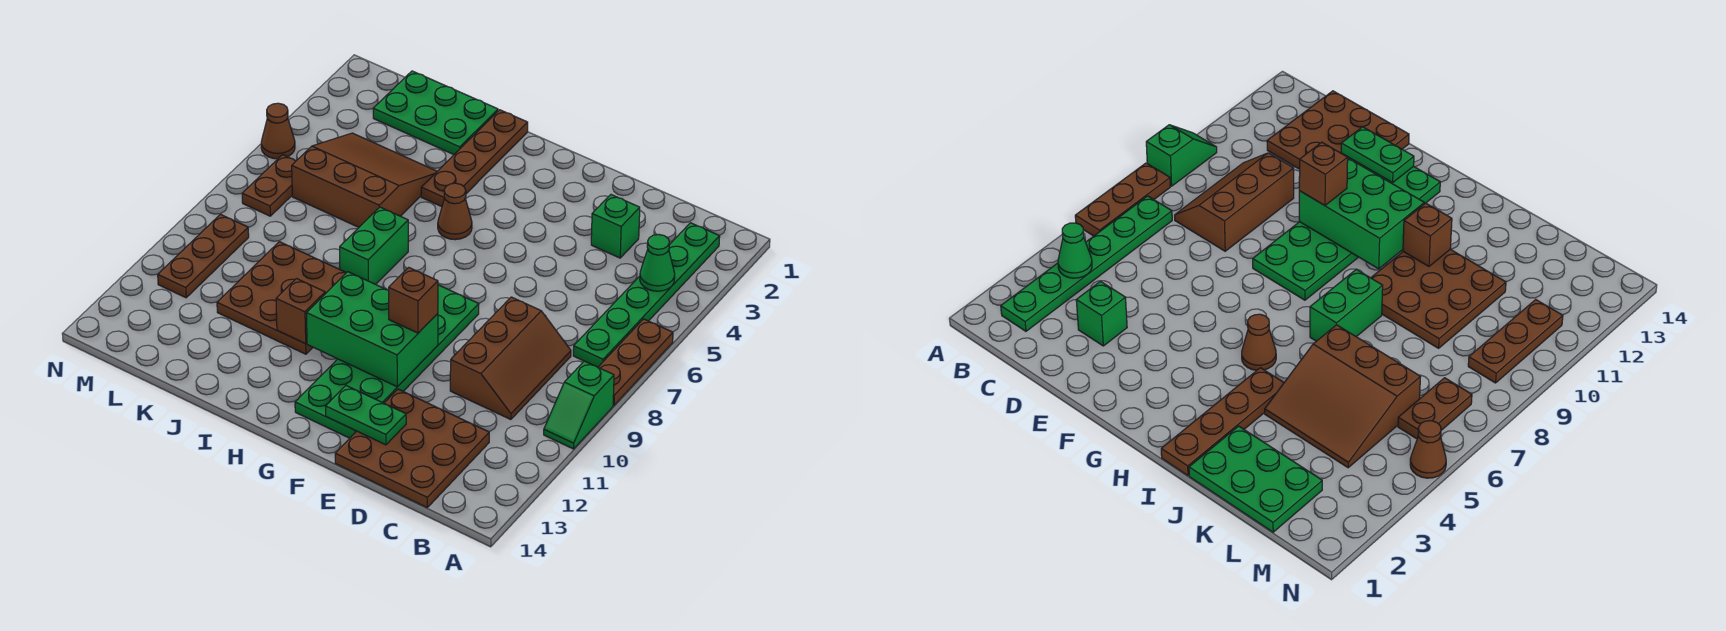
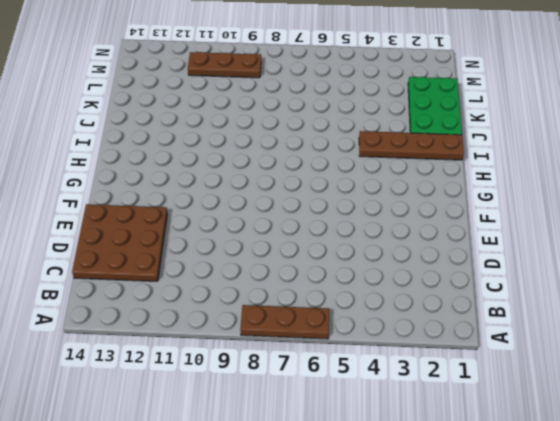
none -> green slope A9:A10 level 1 top 9
none -> green plate B2:B7 level 1
none -> brown slope C8:D10 level 1 top D

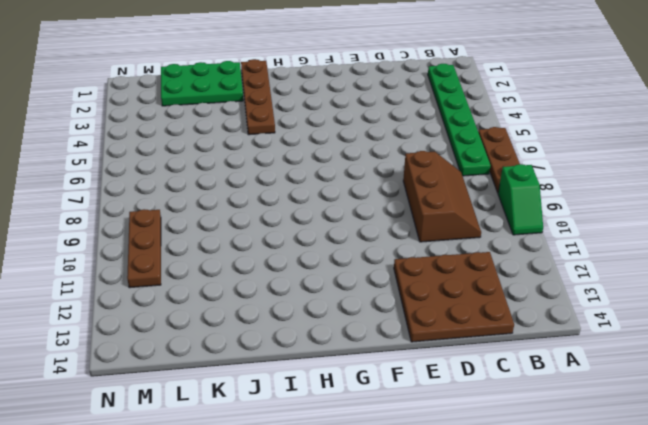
none -> green brick D3 level 1
none -> green plate F8:G13 level 1
none -> brown cone H5 level 1

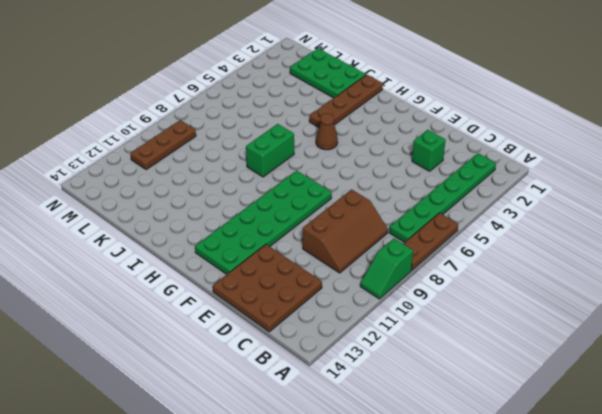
none -> brown plate I9:K11 level 1
none -> brown slope J4:L6 level 1 top 6
none -> brown plate M6:M7 level 1

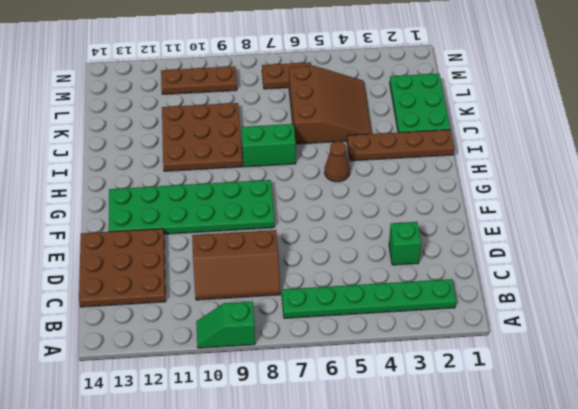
none -> brown plate A6:A8 level 1
none -> brown cone N5 level 1
none -> green cone B4 level 2

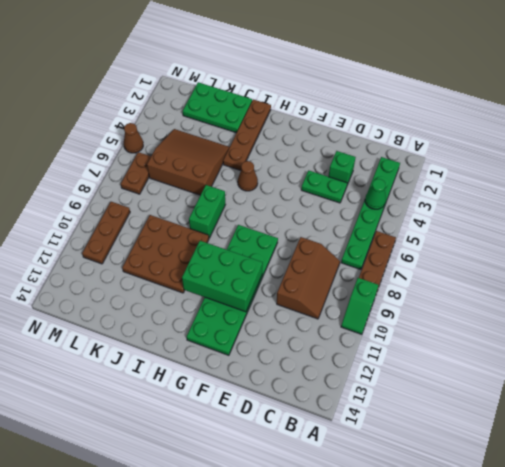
green plate D4:E4 level 1 -> green plate E13:F13 level 2
none -> brown plate C12:E14 level 1
none -> brown brick I11 level 2
none -> brown brick F10 level 3

